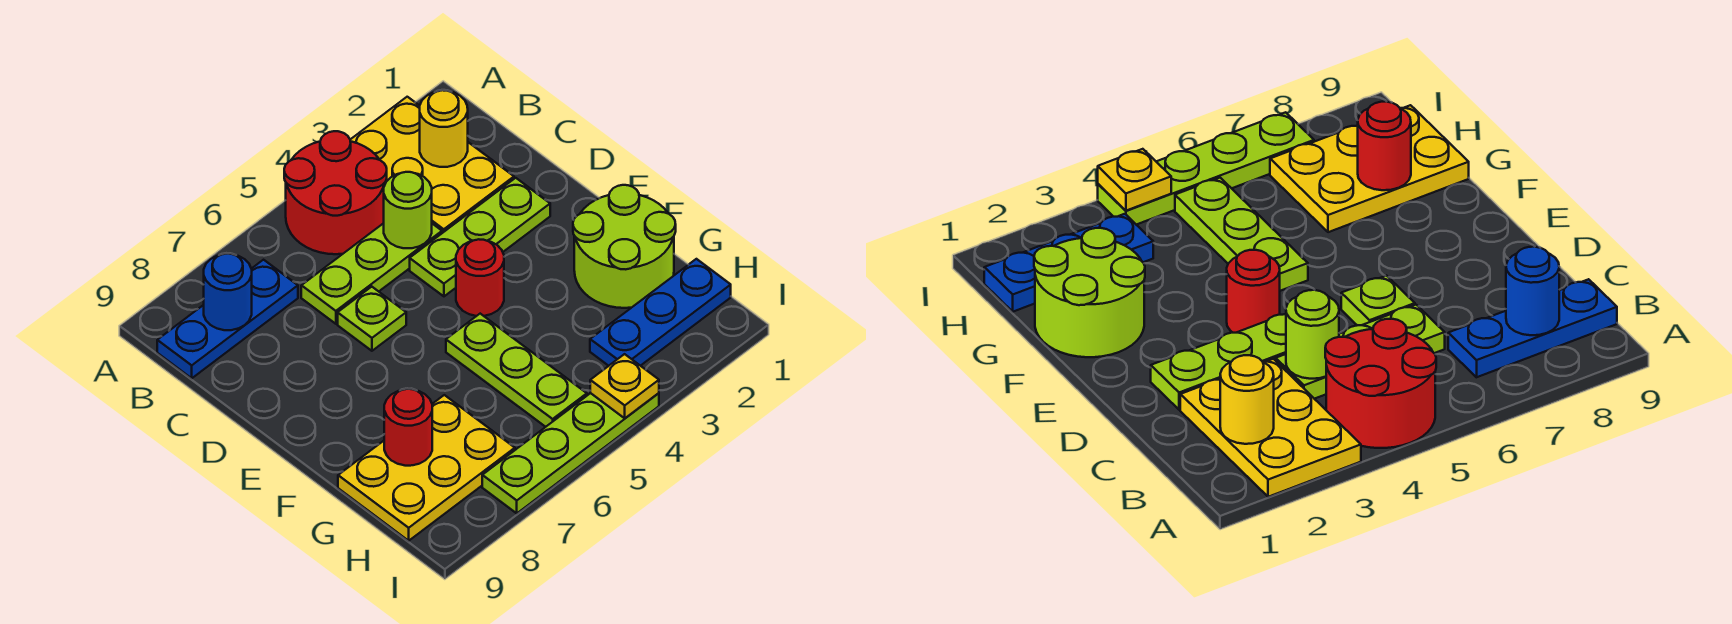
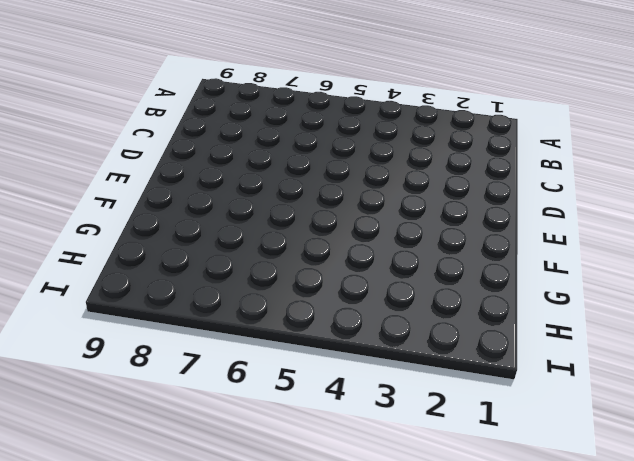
none -> yellow plate A2:C3 level 1
none -> red round brick A4:B5 level 1
none -> blue plate B7:B9 level 1

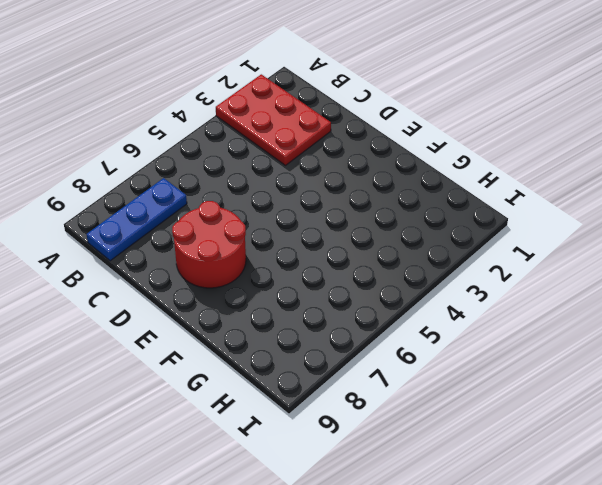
red plate A2:C3 level 1 -> yellow plate A2:C3 level 1
red round brick D7:E8 level 1 -> red round brick A4:B5 level 1
none -> lime plate C4:C6 level 1
none -> lime plate D2:D4 level 1
none -> lime plate D6 level 1

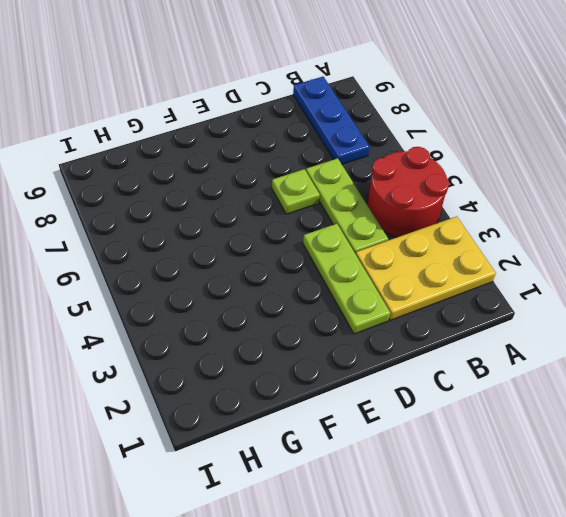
none -> red round brick E4 level 1
none -> lime round brick F1:G2 level 1
none -> lime plate F5:H5 level 1

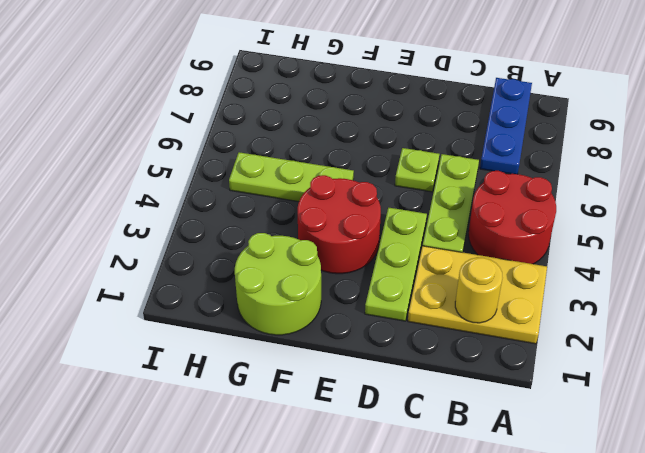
red round brick E3:F4 level 1 -> red round brick E4 level 1
none -> yellow plate G7:H9 level 1
none -> blue plate H1:H3 level 1
none -> lime plate I4:I7 level 1

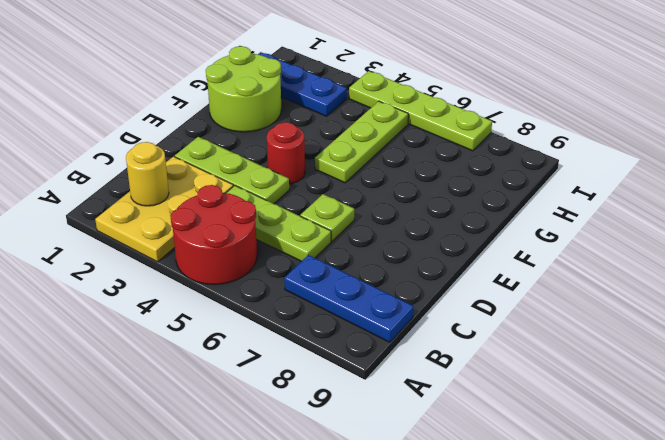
none -> yellow plate G7:H9 level 1
none -> blue round brick B8 level 2
none -> lime round brick C4 level 2

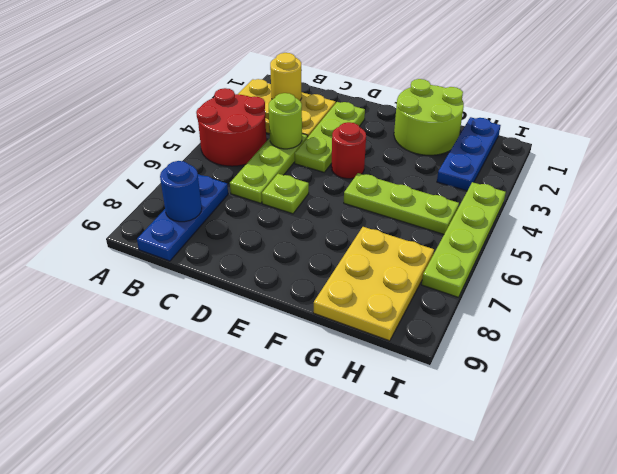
none -> red round brick G8 level 2
none -> yellow plate I4 level 2

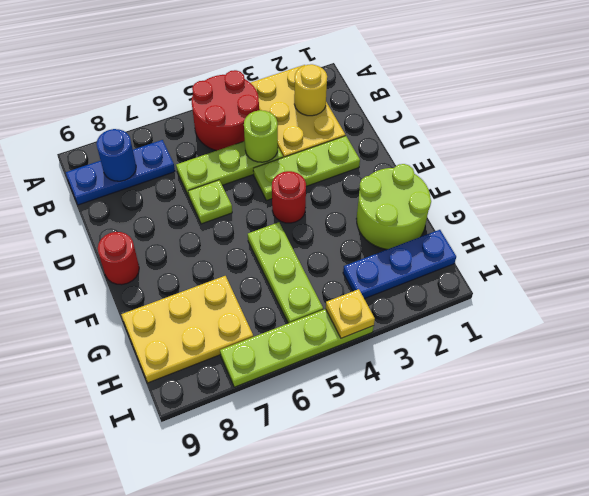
red round brick E9 level 1 -> red round brick G8 level 2

